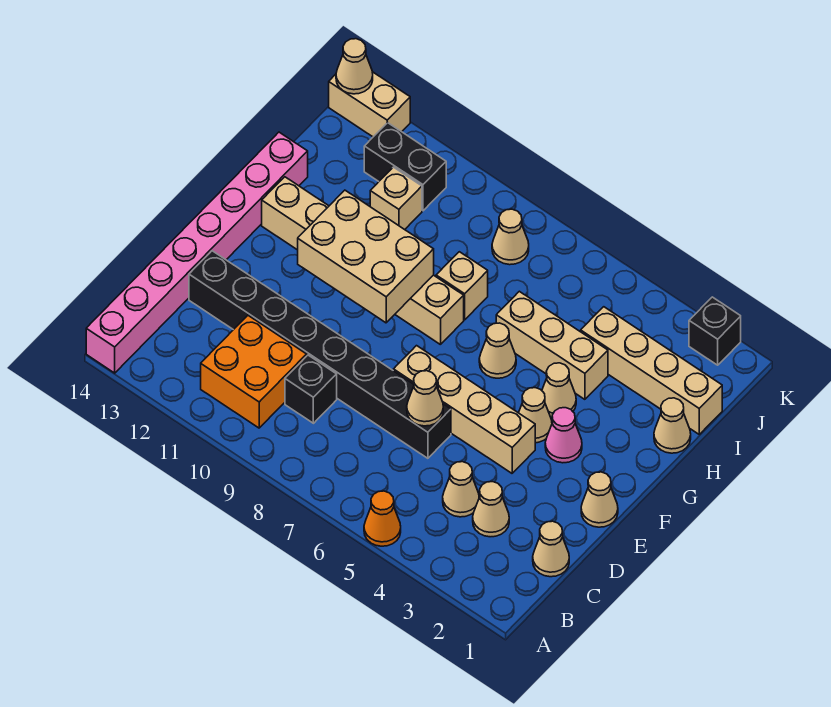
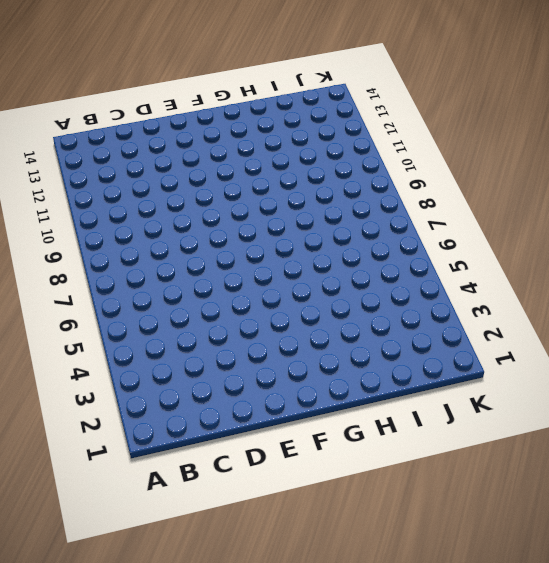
none -> orange cone A5 level 1
none -> pink brick A14:H14 level 1
none -> orange brick B10:C11 level 1

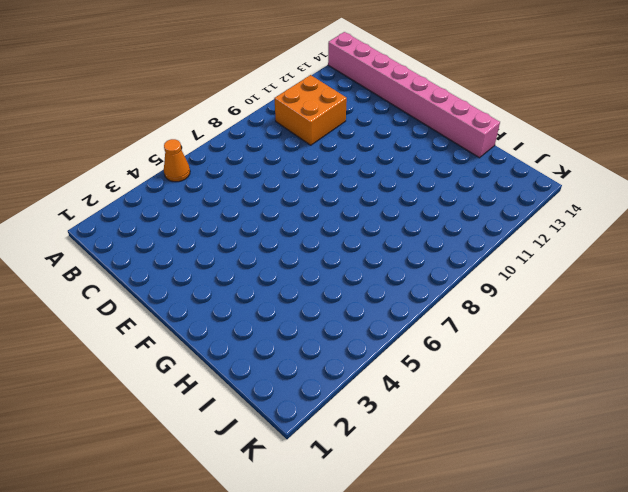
none -> tan cone C1 level 1
none -> tan cone C3 level 1
none -> tan cone C4 level 1

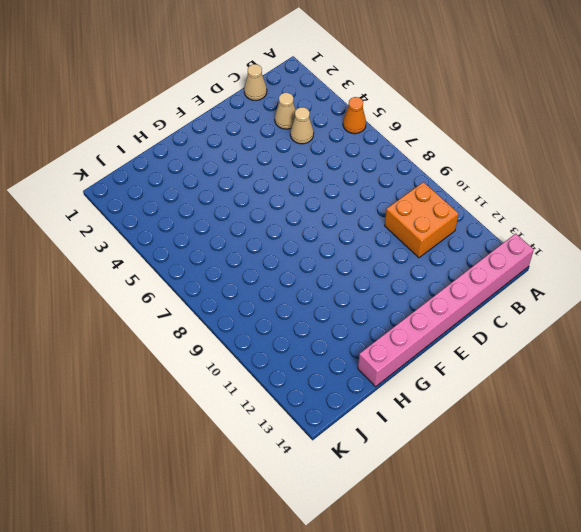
none -> black brick C9 level 1
none -> black brick D6:D13 level 1
none -> tan cone E1 level 1

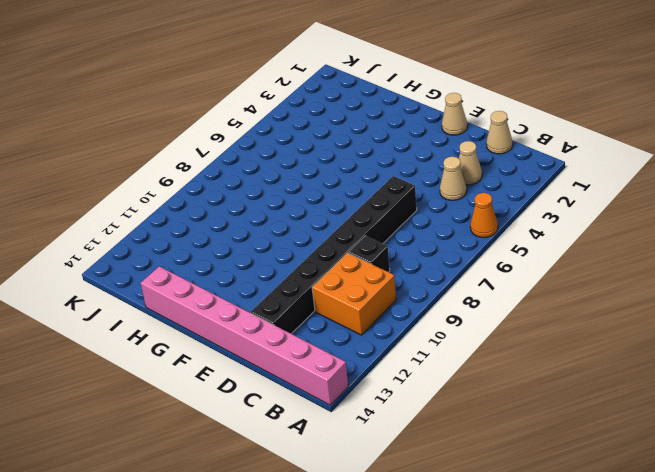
none -> tan brick E4:E7 level 1
none -> pink cone F3 level 1
none -> tan cone F4 level 1

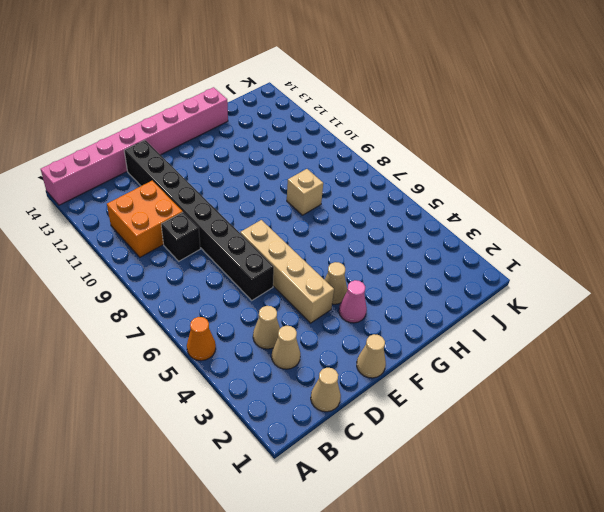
none -> tan cone G4 level 1
none -> tan cone G6 level 1
none -> tan brick G8:G13 level 1

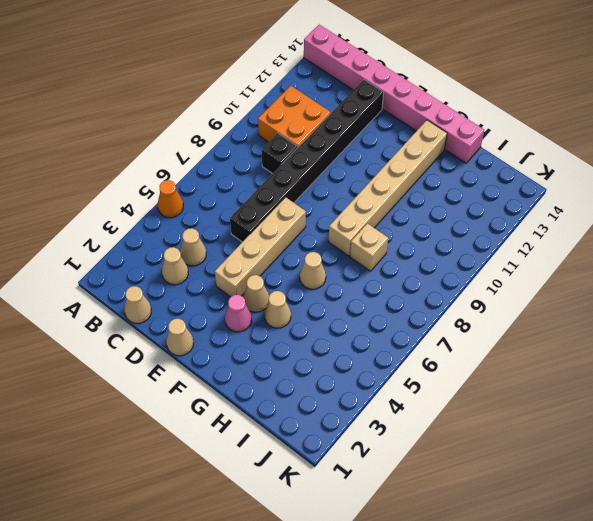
none -> tan cone H1 level 1
none -> tan brick H4:H6 level 1
none -> tan brick I1:I4 level 1

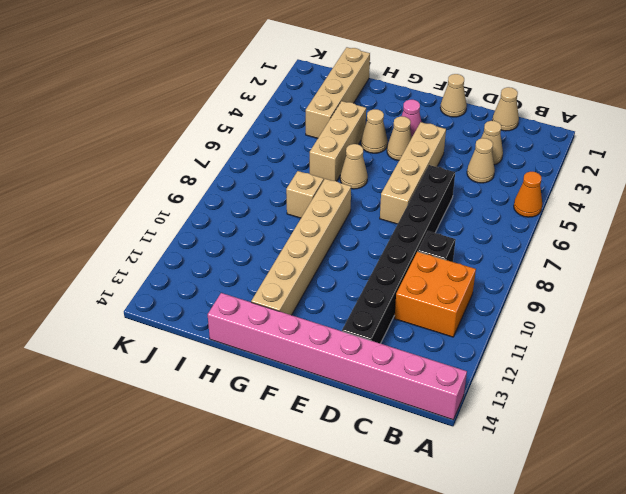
none -> tan cone H1 level 1
none -> tan brick I11 level 1
none -> tan cone J8 level 1

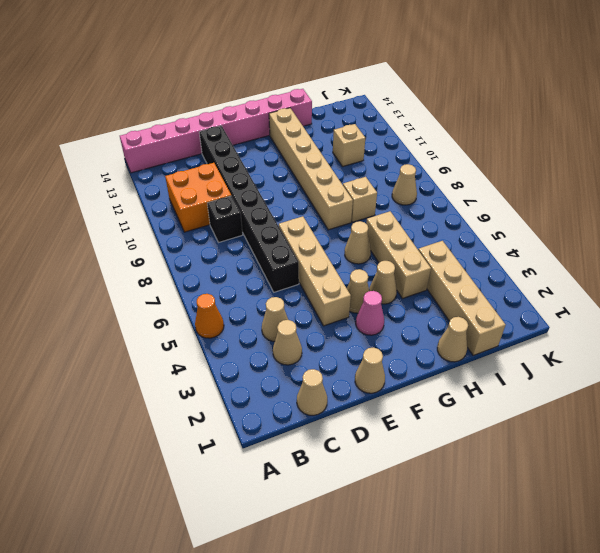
none -> black brick J11:J12 level 1
none -> black brick K2 level 1
none -> tan brick K13:K14 level 1

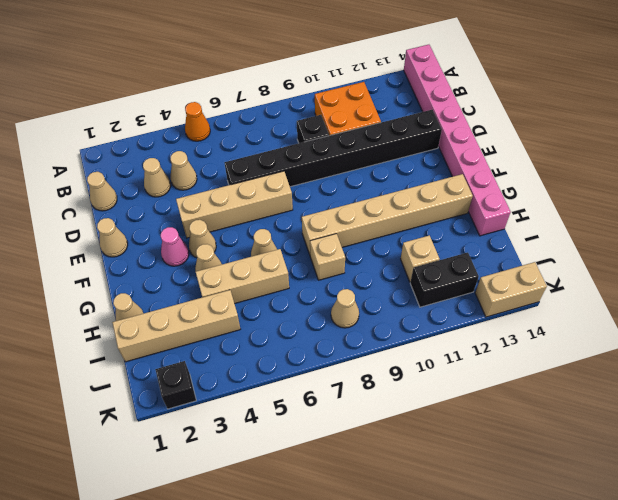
none -> tan cone D6 level 2
none -> tan brick F9:G11 level 2
none -> tan cone K14 level 2

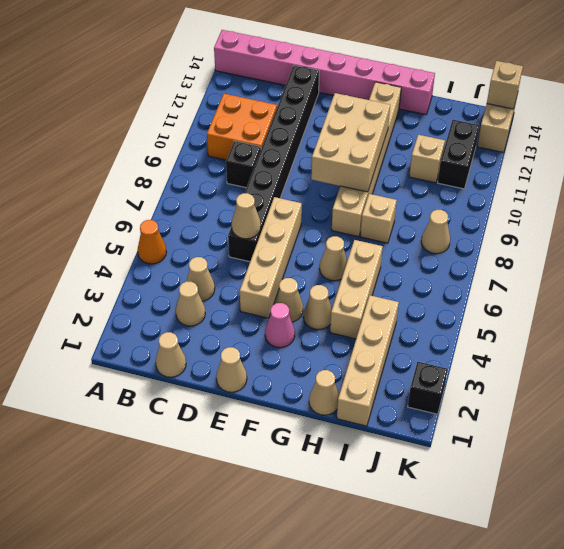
tan brick K14 level 2 -> tan cone K14 level 2

